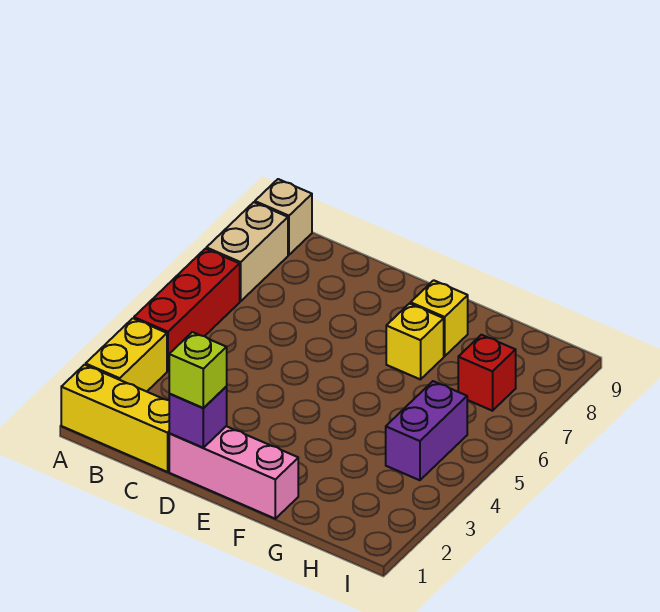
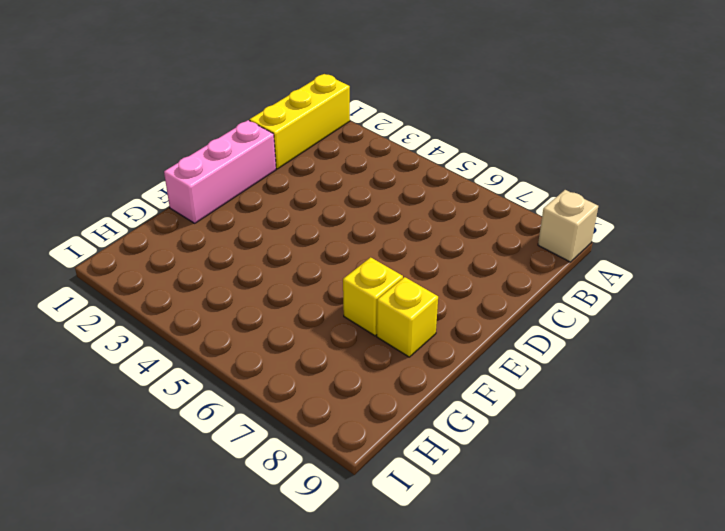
none -> yellow brick A2:A3 level 1
none -> red brick A4:A6 level 1
none -> tan brick A7:A8 level 1

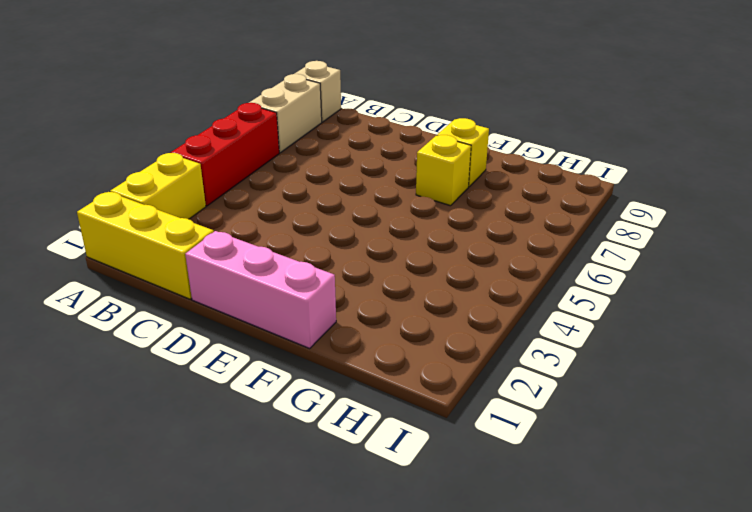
none -> purple brick H4:H5 level 1
none -> red brick H7 level 1
none -> purple brick D1 level 2

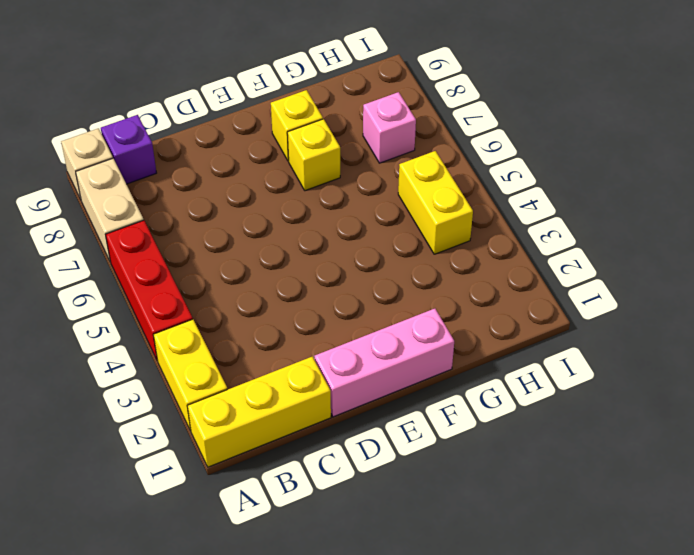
purple brick B9 level 1 -> purple brick D1 level 2
yellow brick H4:H5 level 1 -> purple brick H4:H5 level 1
pink brick H7 level 1 -> red brick H7 level 1
none -> lime brick D1 level 3

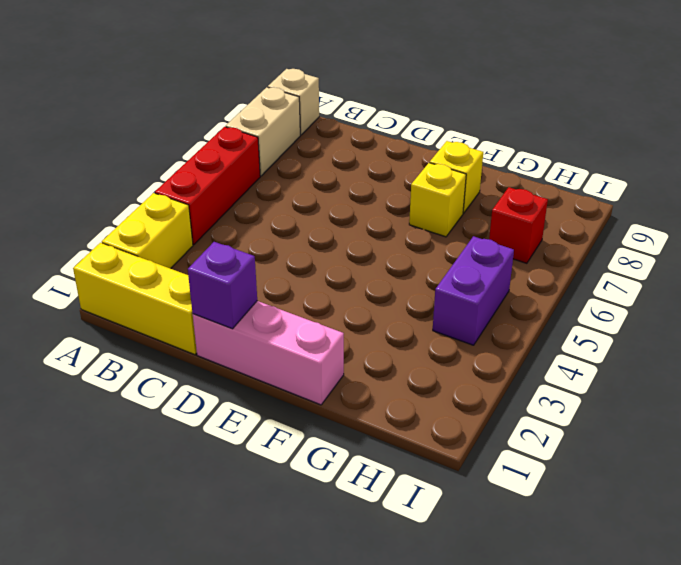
none -> lime brick D1 level 3

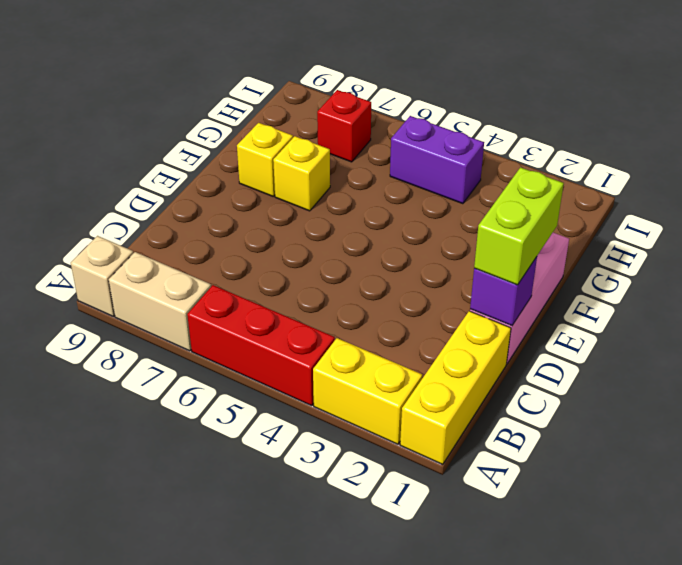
lime brick D1:E1 level 3 -> lime brick D1 level 3

